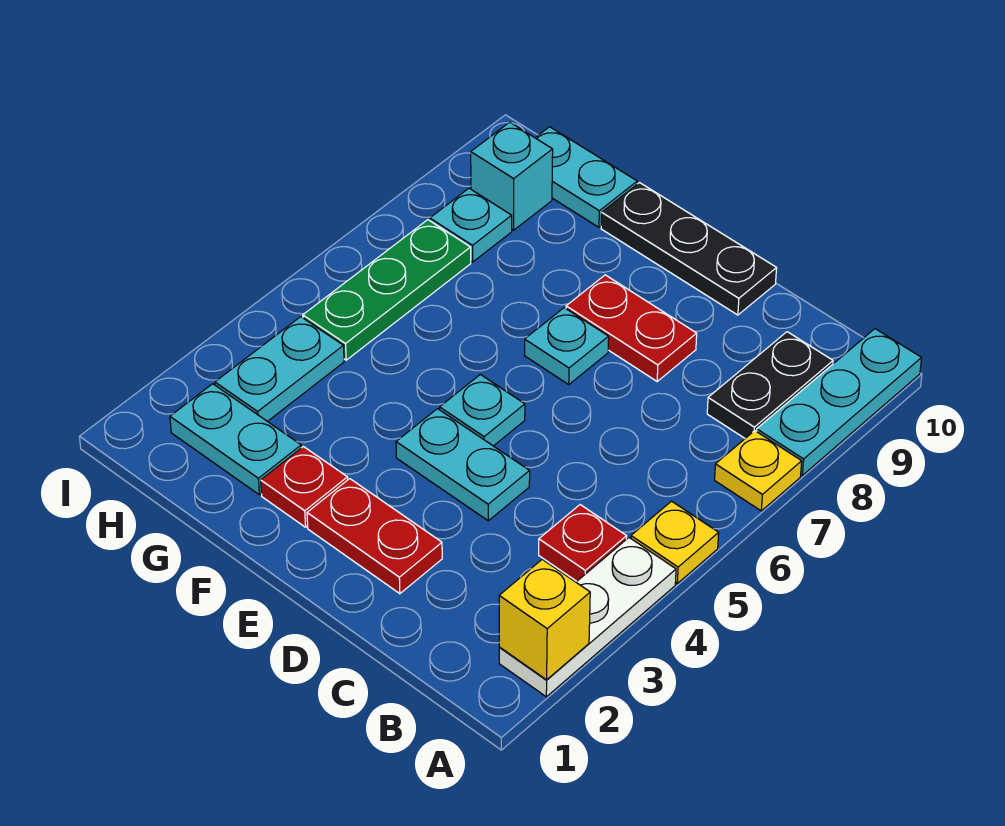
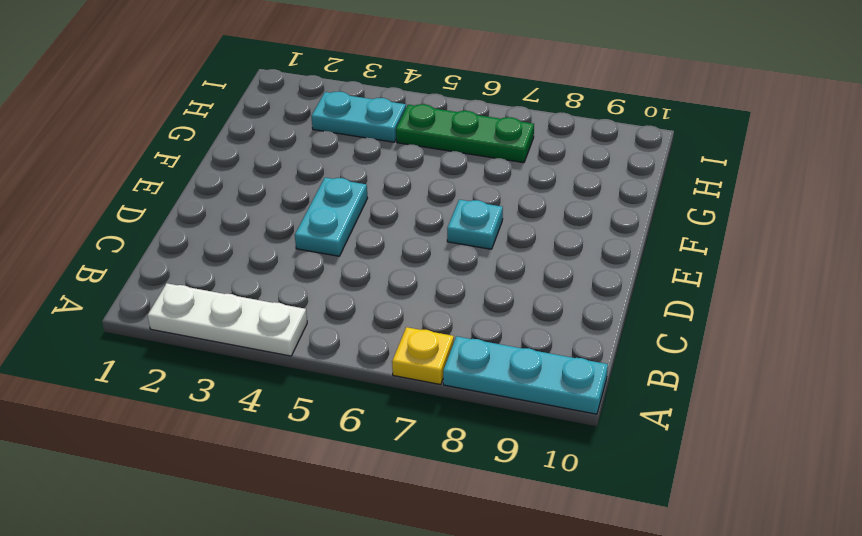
none -> yellow plate A5 level 1
none -> red plate B4 level 1
none -> black plate B8:B9 level 1

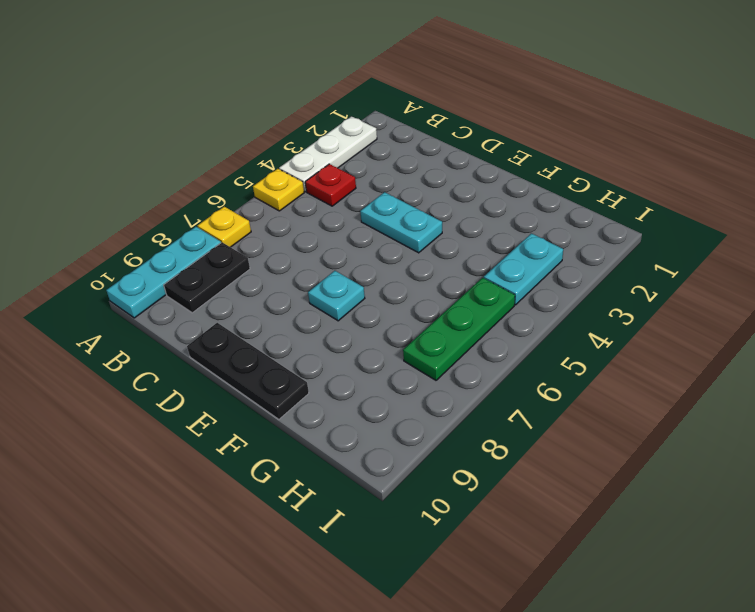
none -> red plate D2:E2 level 1
none -> red plate D8:E8 level 1
none -> cyan plate E5 level 1

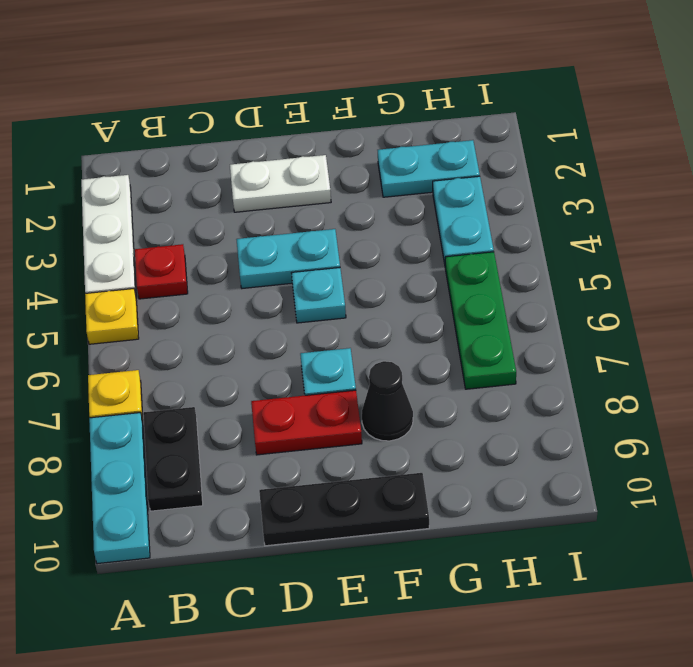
white plate D2:E2 level 1 -> red plate D2:E2 level 1
black cone F8 level 1 -> none
none -> red plate F2 level 1
none -> cyan plate G10:H10 level 1
none -> cyan plate H8 level 1

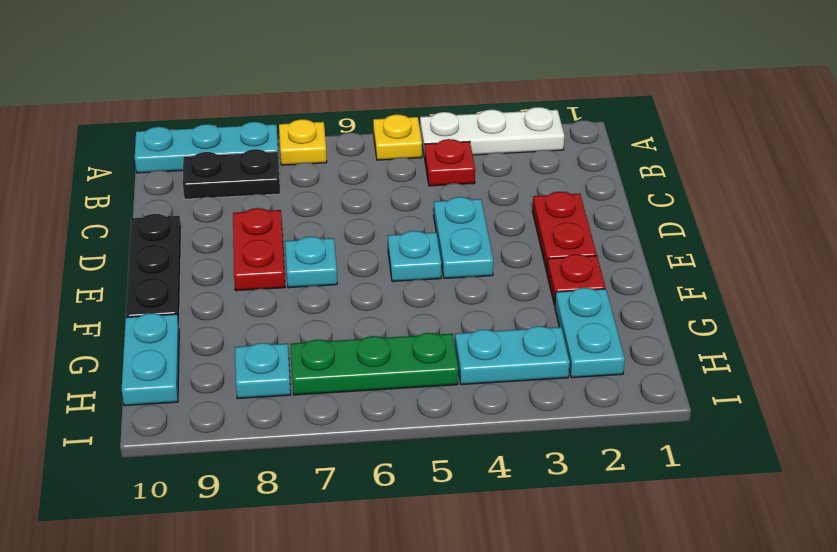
none -> cyan brick H9 level 1
none -> yellow brick A2 level 2

